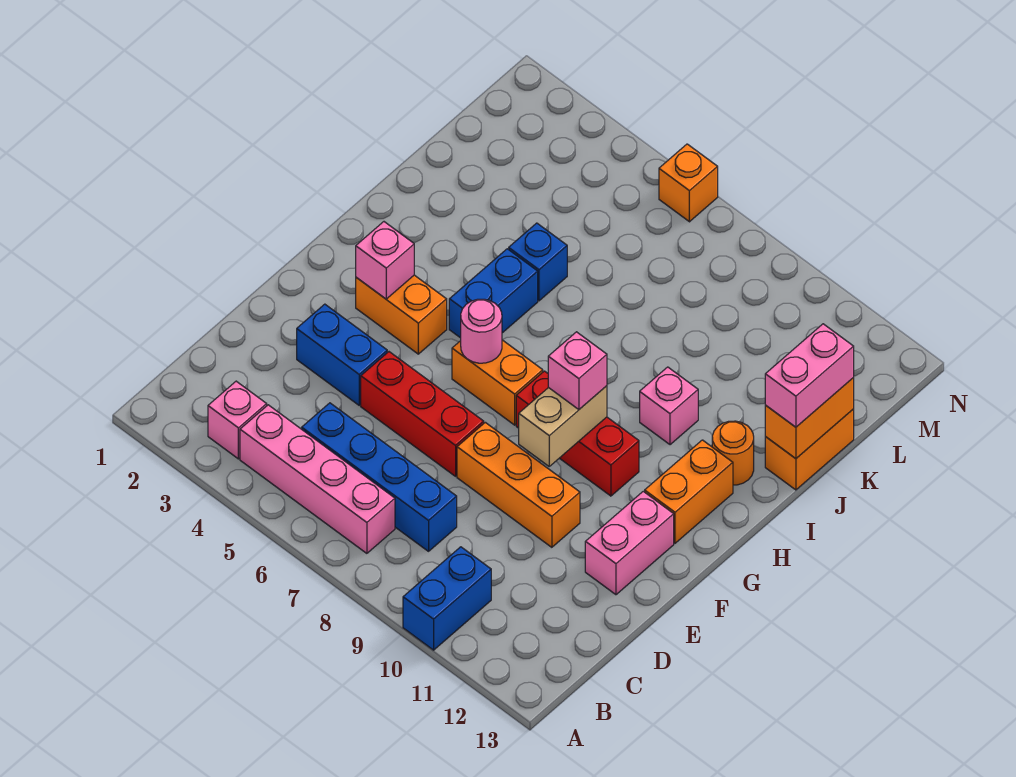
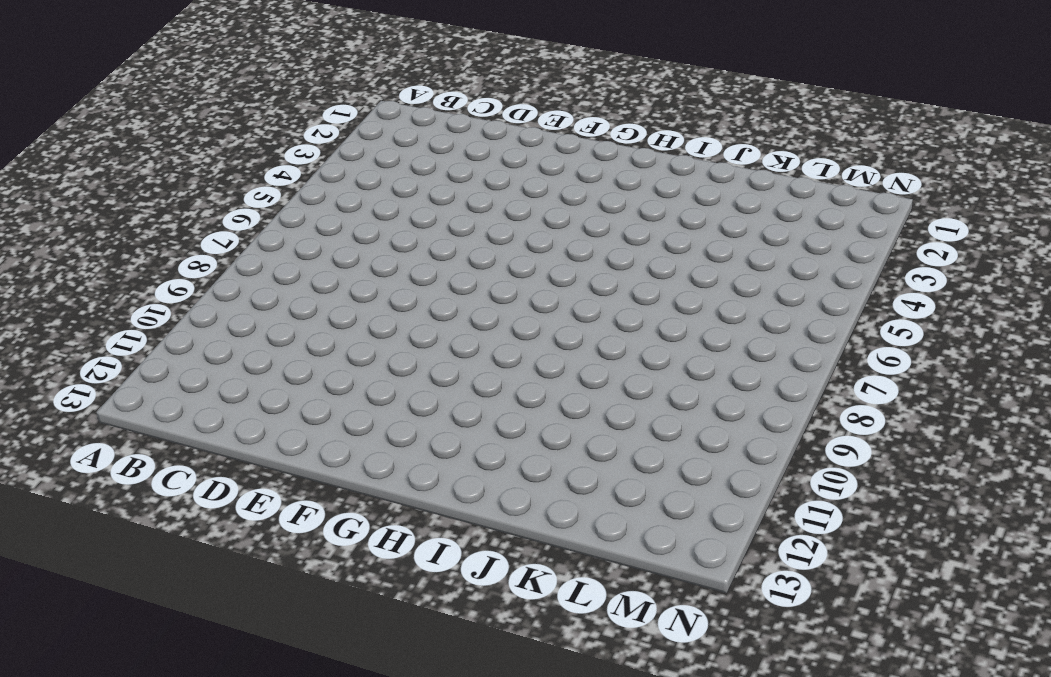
none -> blue brick A10:B10 level 1
none -> pink brick B3 level 1
none -> pink brick B4:B7 level 1

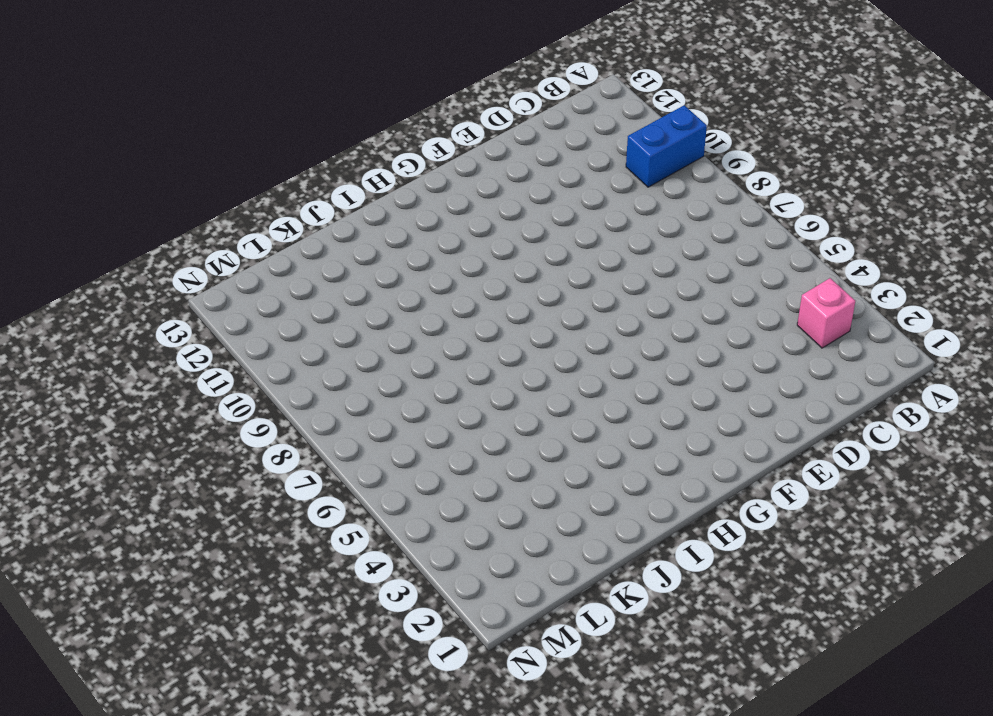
none -> pink brick B4:B7 level 1
none -> blue brick C5:C8 level 1
none -> blue brick E3:E4 level 1

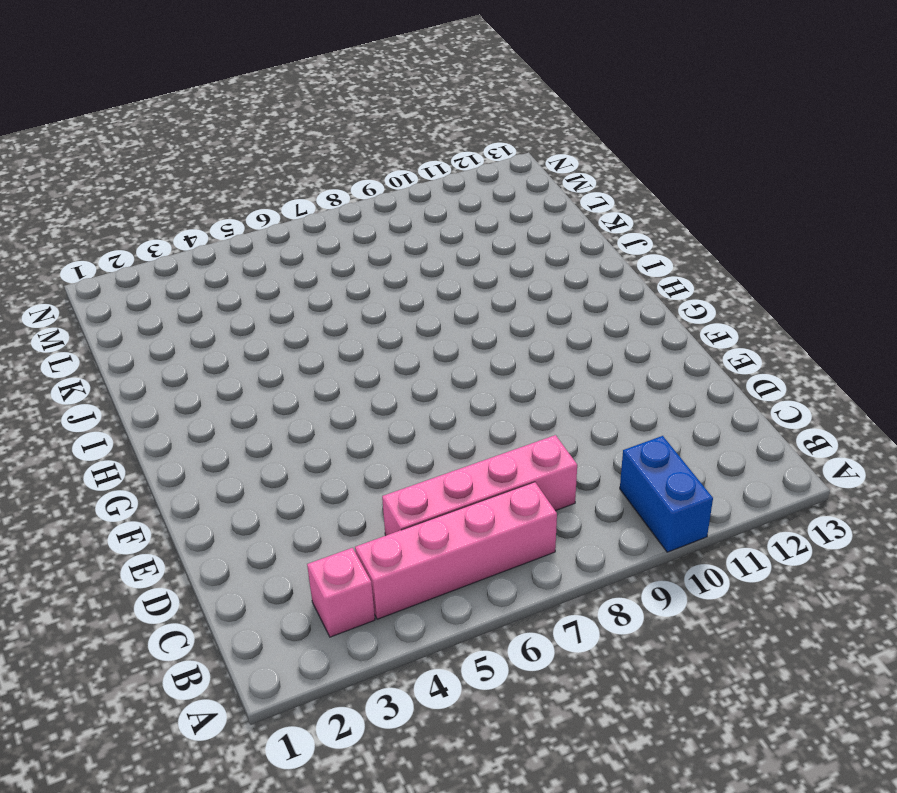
pink brick C5:C8 level 1 -> blue brick C5:C8 level 1
none -> blue brick E3:E4 level 1
none -> red brick E5:E7 level 1
none -> orange brick E8:E10 level 1

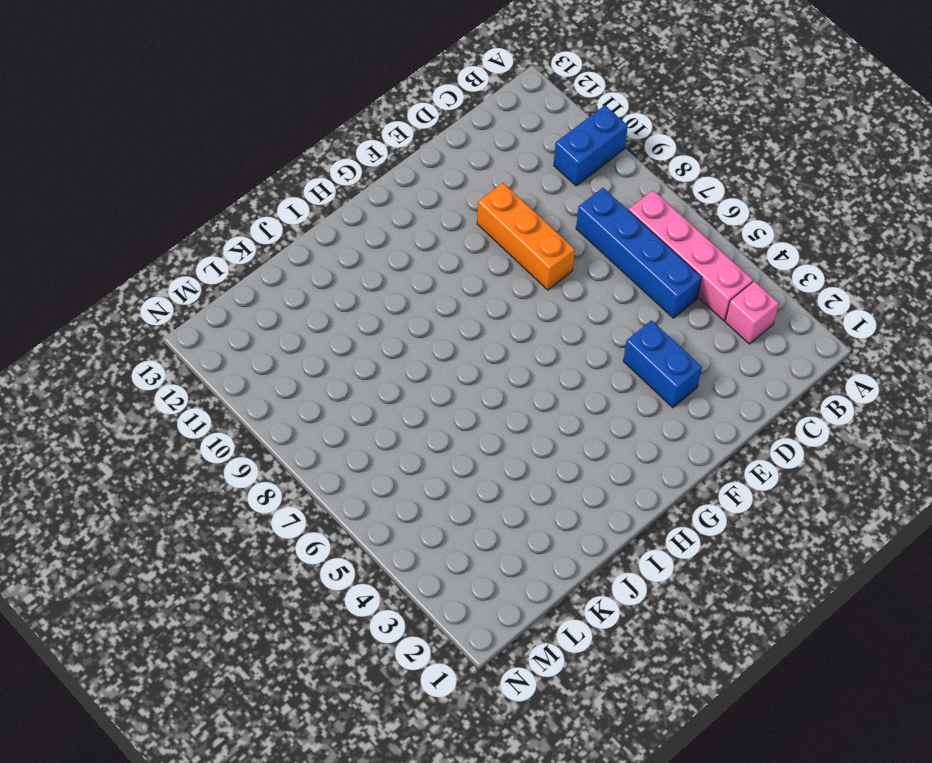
none -> red brick E5:E7 level 1
none -> pink brick E12:F12 level 1
none -> orange brick G3:G4 level 1

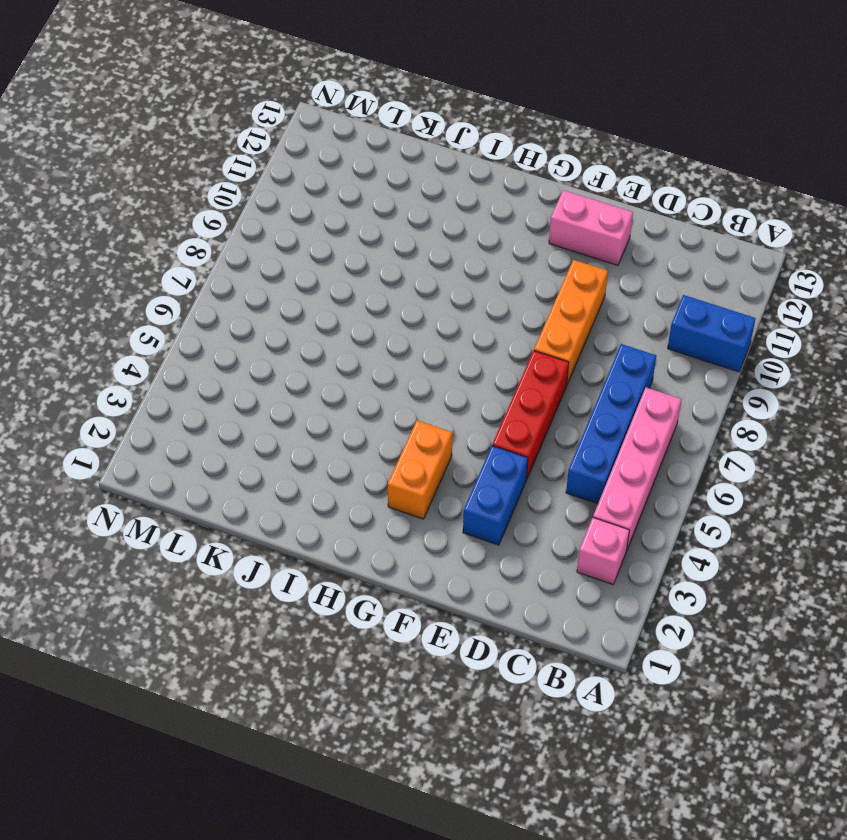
none -> orange brick G6:G7 level 1
none -> red brick G8:G10 level 1
none -> orange brick G12:H12 level 1

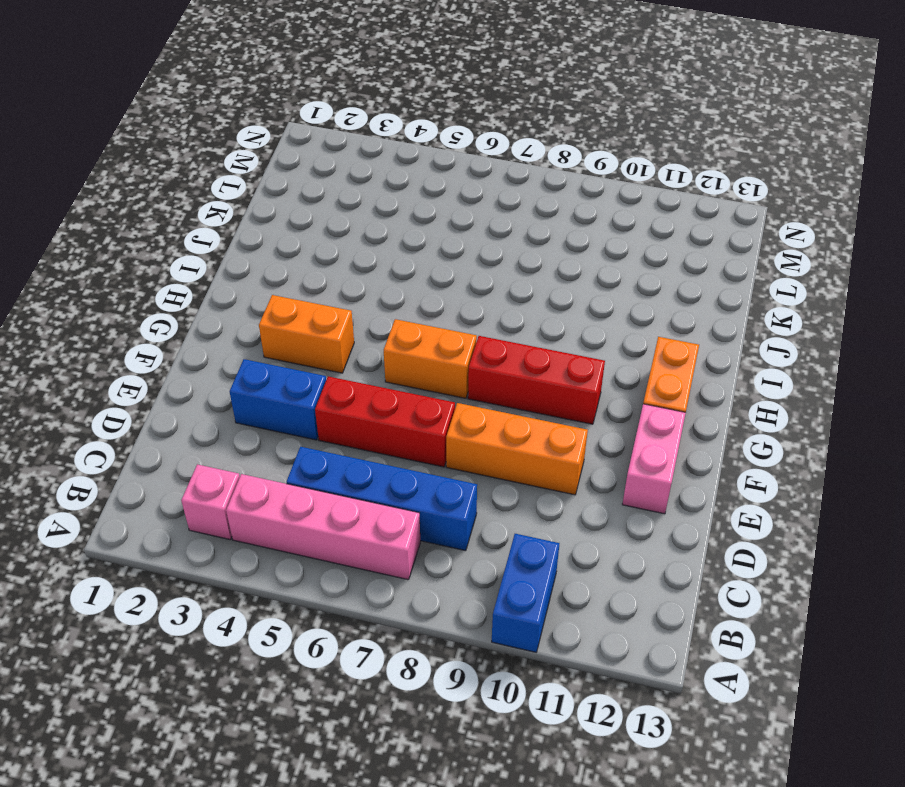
none -> blue brick H5:I5 level 1
none -> pink brick I10 level 1
none -> orange round brick I12 level 1

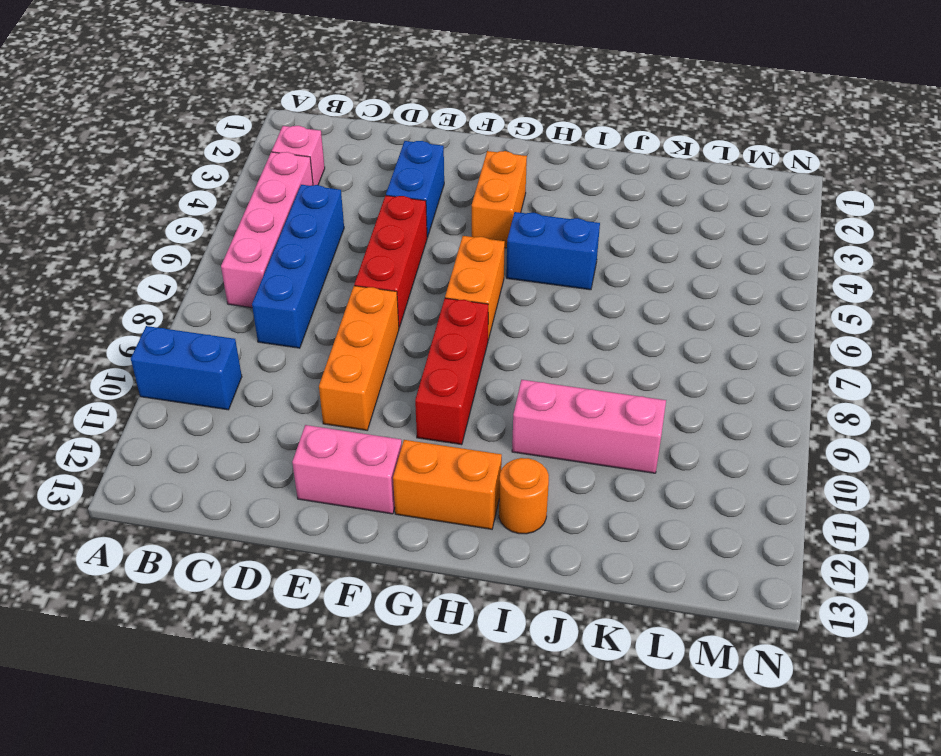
pink brick I10:K10 level 1 -> pink brick I10 level 1
none -> blue brick J5 level 1
none -> orange brick J13:K13 level 1
none -> orange brick N6 level 1

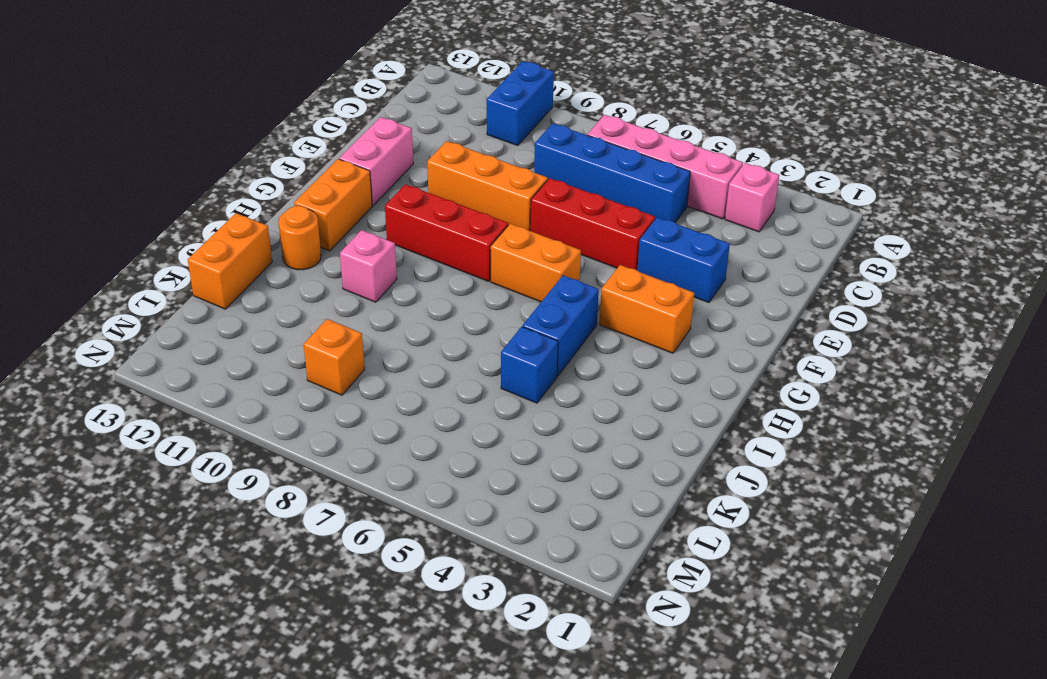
orange brick L9 level 1 -> orange brick N6 level 1
none -> tan brick F9:G9 level 2
none -> pink brick G3 level 2
none -> pink round brick G6 level 2

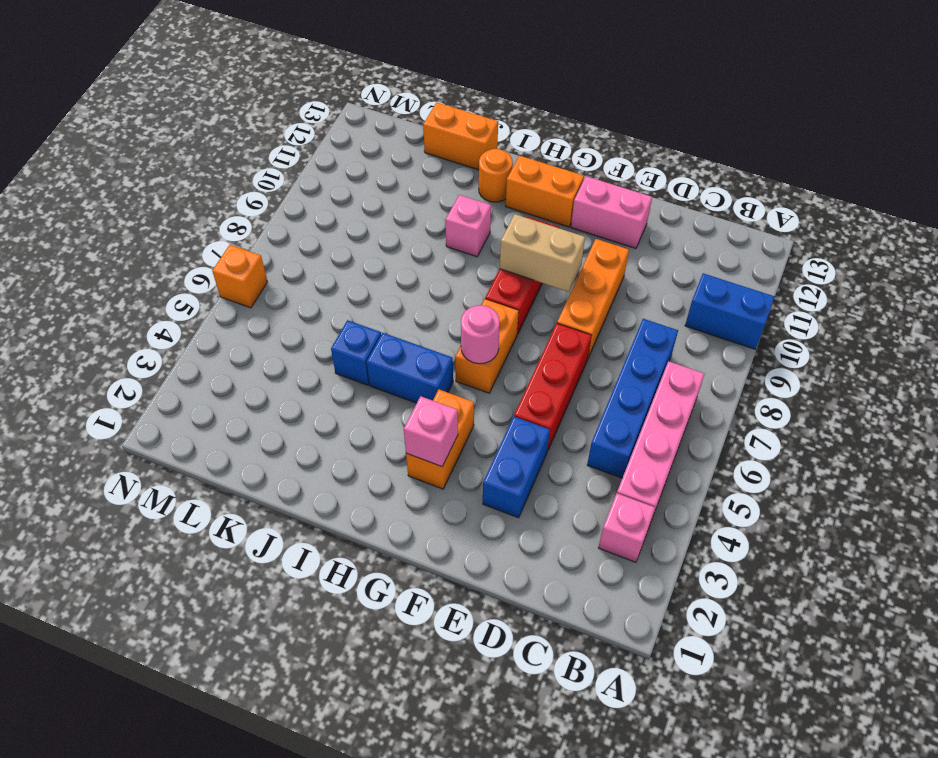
none -> orange brick J13:K13 level 2
none -> pink brick G9 level 3
none -> pink brick J13:K13 level 3

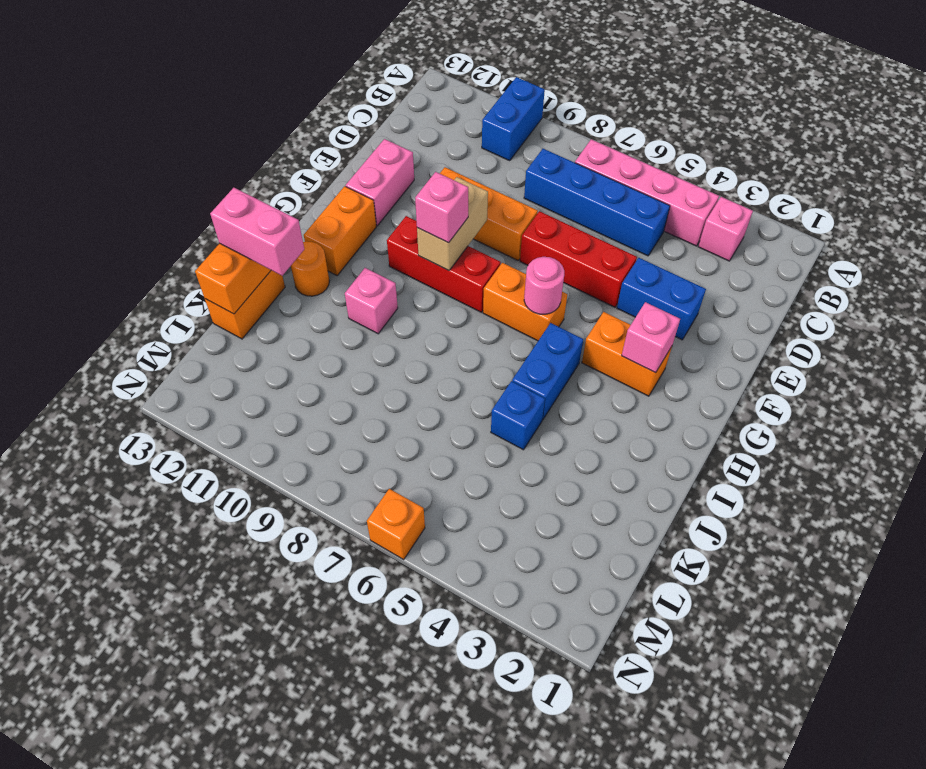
pink brick J12:J13 level 3 -> pink brick J13:K13 level 3

